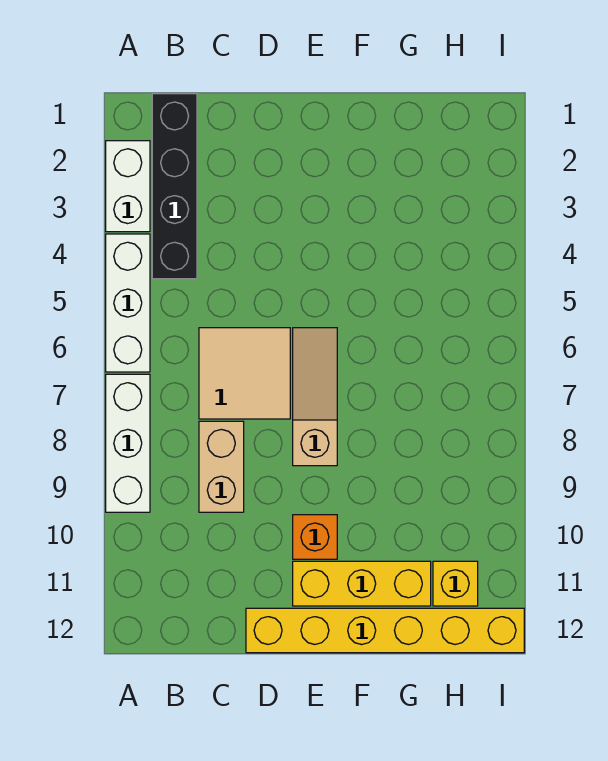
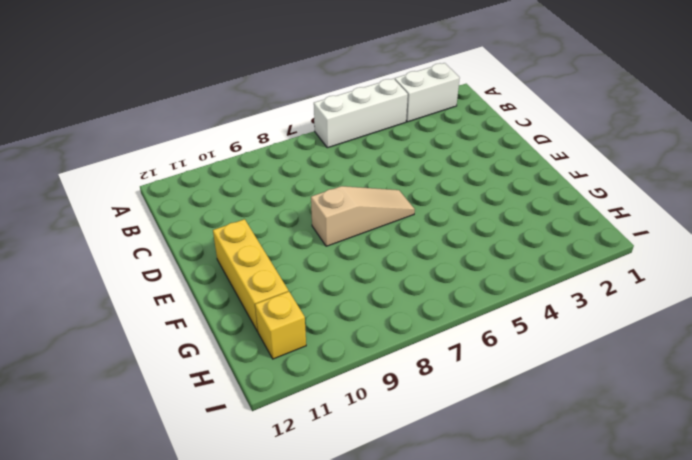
none -> white brick A7:A9 level 1
none -> black brick B1:B4 level 1

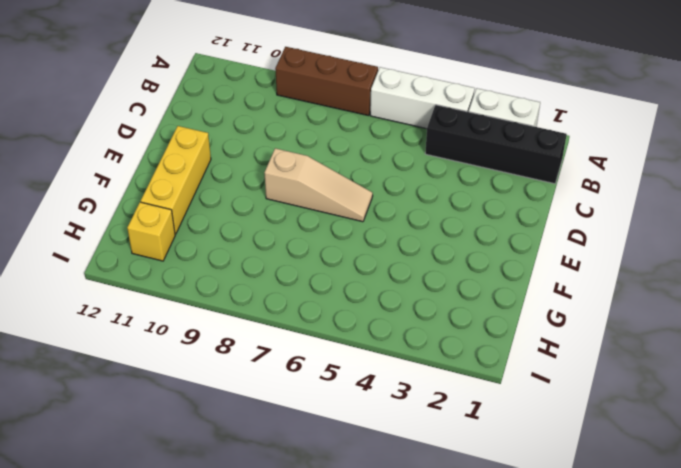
brown brick A7:A9 level 1 -> white brick A7:A9 level 1
none -> tan tile C6:D7 level 1
none -> tan brick C8:C9 level 1

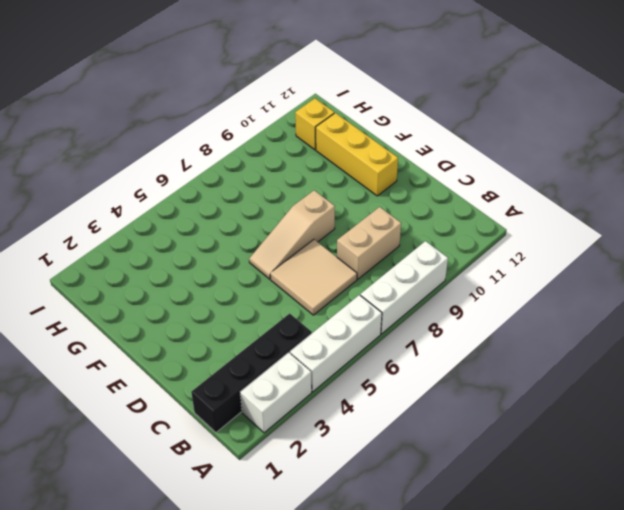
none -> yellow brick D12:I12 level 1
none -> orange brick E10 level 1

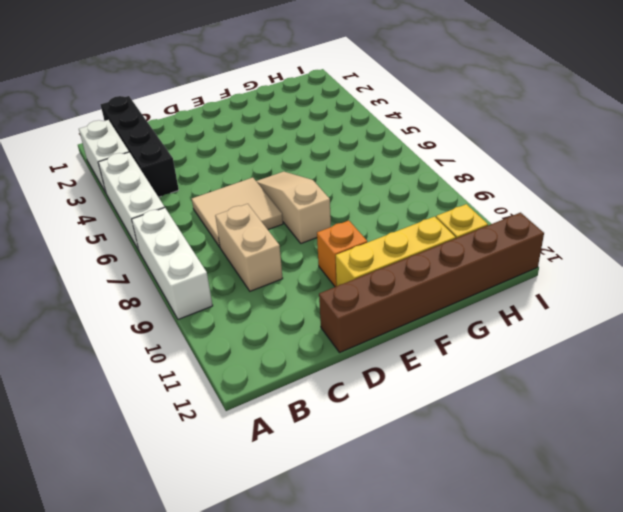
brown brick D12:I12 level 1 -> yellow brick D12:I12 level 1

